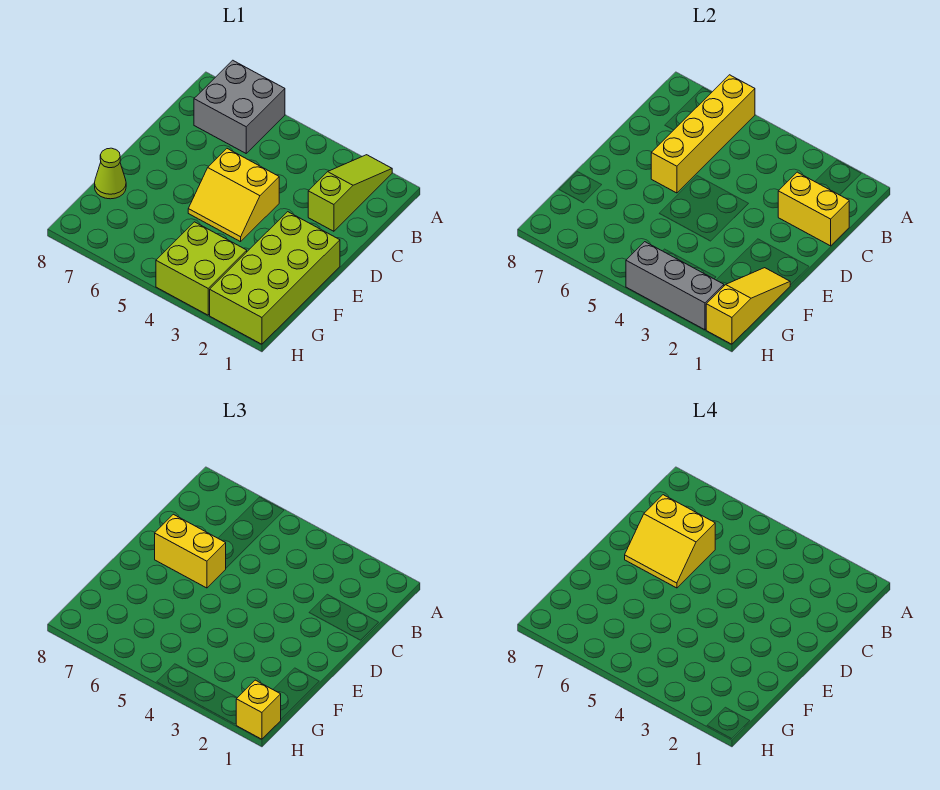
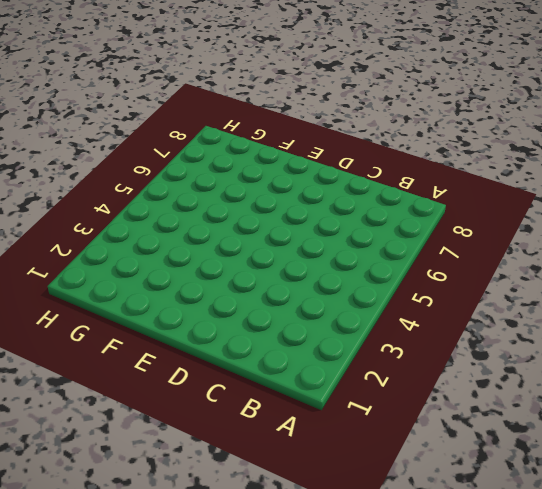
none -> lime slope A2:C2 level 1 top C
none -> grey brick A6:B7 level 1
none -> yellow slope D4:E5 level 1 top D

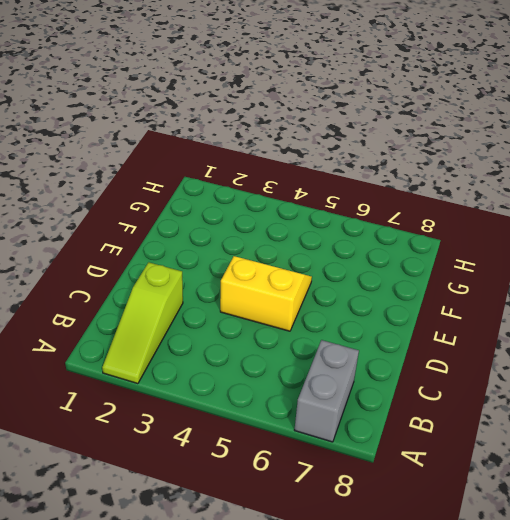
grey brick A7:B7 level 1 -> grey brick A6:B7 level 1
none -> lime brick E1:H2 level 1
none -> lime cone F8 level 1
none -> lime brick G3:H4 level 1

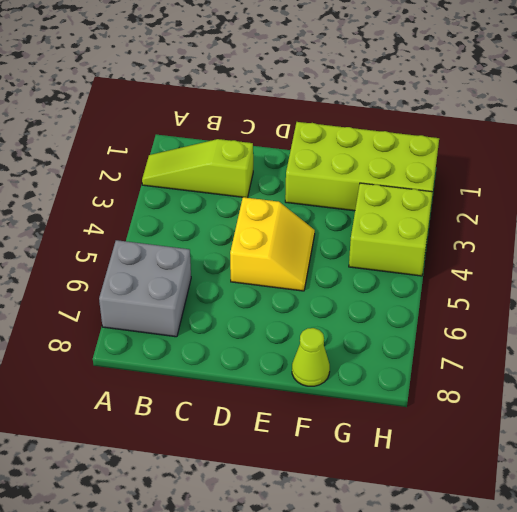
none -> yellow brick A6:D6 level 2
none -> yellow brick C1:C2 level 2
none -> yellow slope F1:H1 level 2 top H

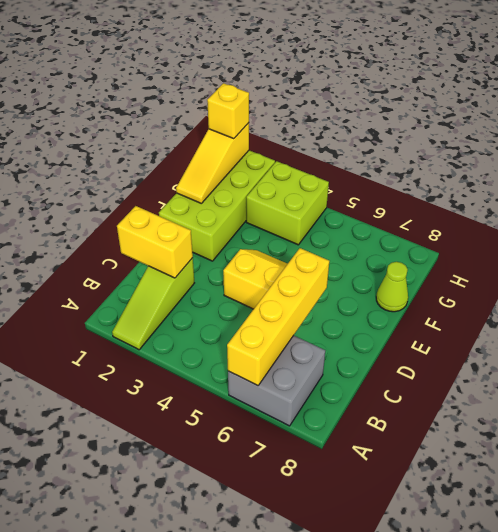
none -> grey brick H2:H4 level 2
none -> yellow brick D6:D7 level 3
none -> yellow slope C6:D7 level 4 top C

